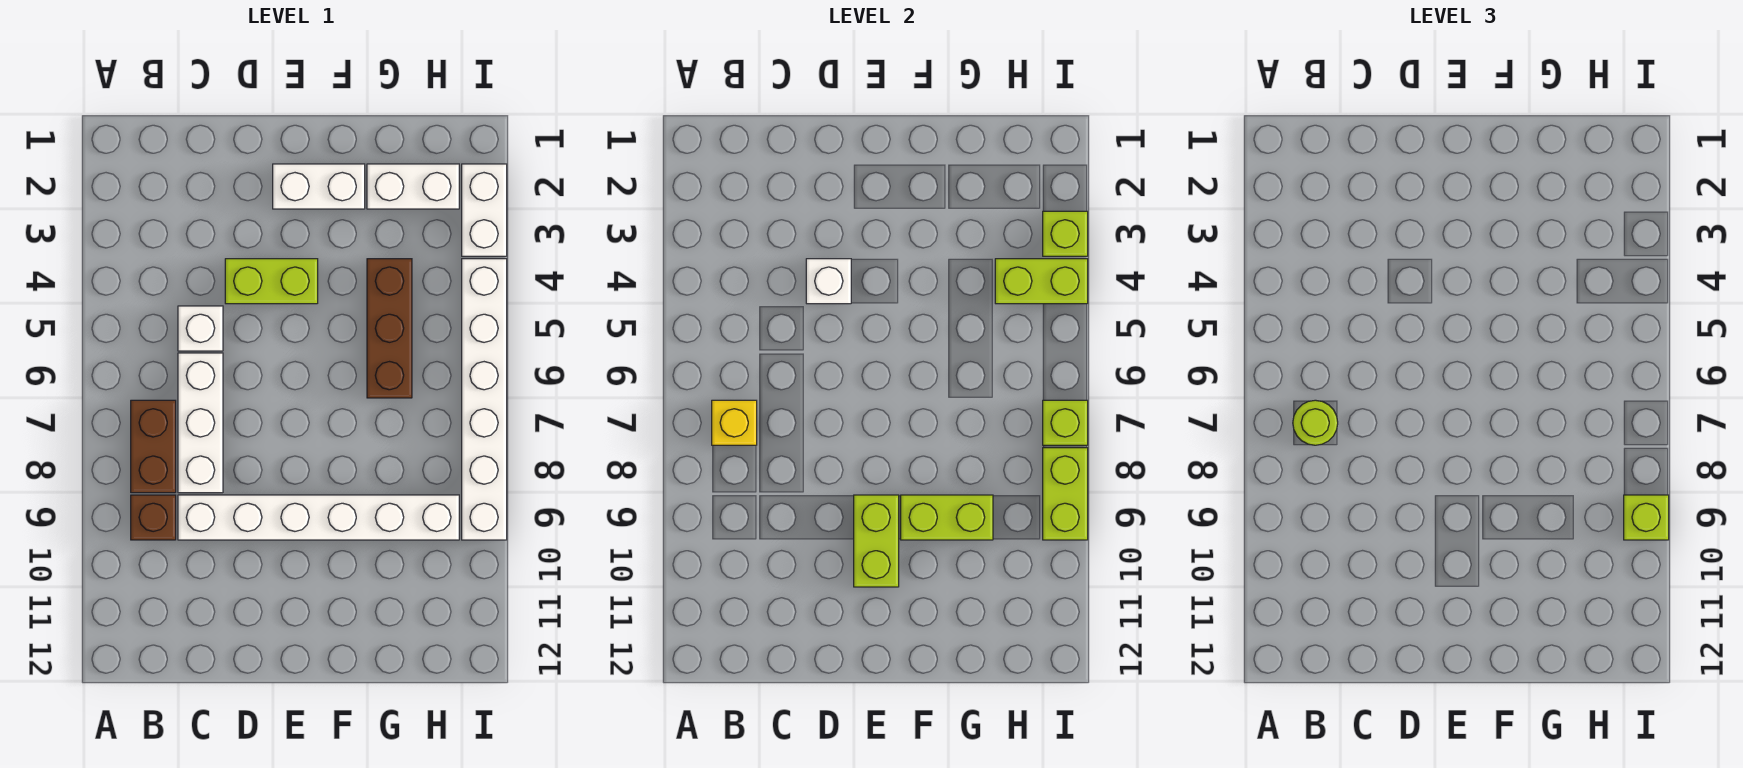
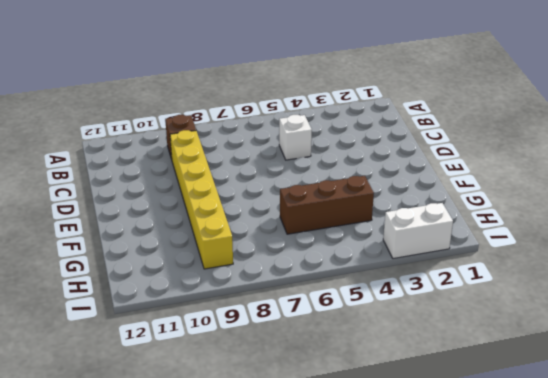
yellow brick C9:H9 level 1 -> white brick C9:H9 level 1
none -> brown brick B7:B8 level 1
none -> white brick C6:C8 level 1
none -> lime brick D4:E4 level 1

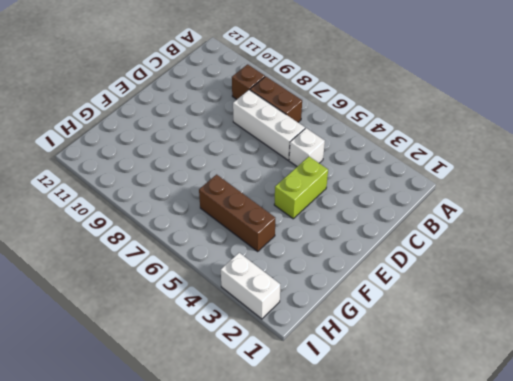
none -> white brick C9:H9 level 1
none -> white brick E2:F2 level 1
none -> white brick G2:H2 level 1

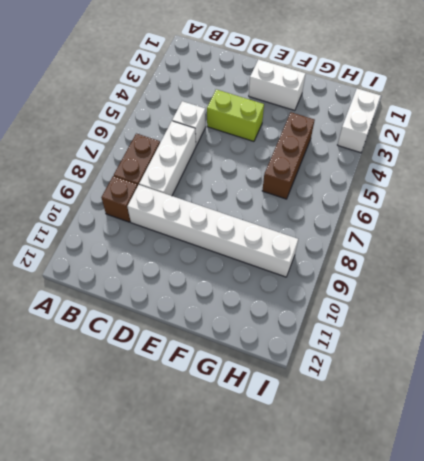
none -> white brick G2:H2 level 1
none -> white brick I4:I9 level 1
none -> yellow brick B7 level 2

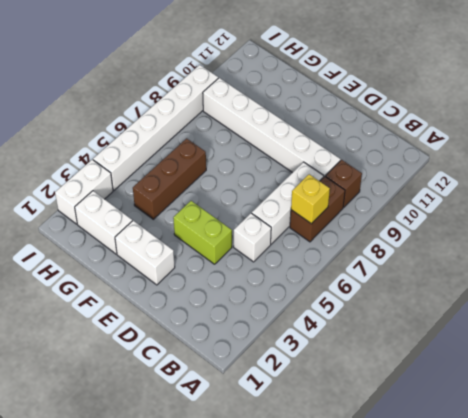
none -> white brick D4 level 2
none -> lime brick E9:E10 level 2
none -> lime brick F9:G9 level 2

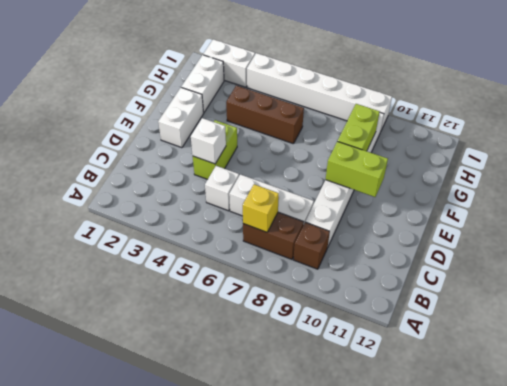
none -> lime brick H4:I4 level 2
none -> lime brick I3 level 2
none -> lime brick I7 level 2

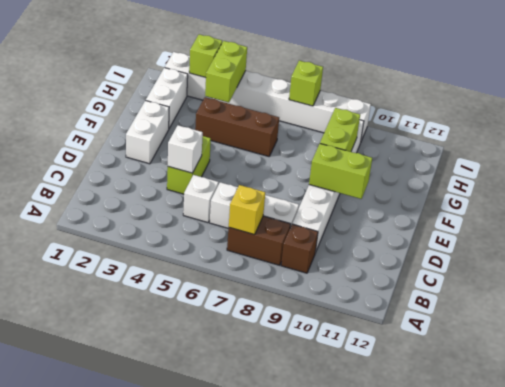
none -> lime brick I8:I9 level 2
none -> lime round brick B7 level 3
none -> lime brick I9 level 3

